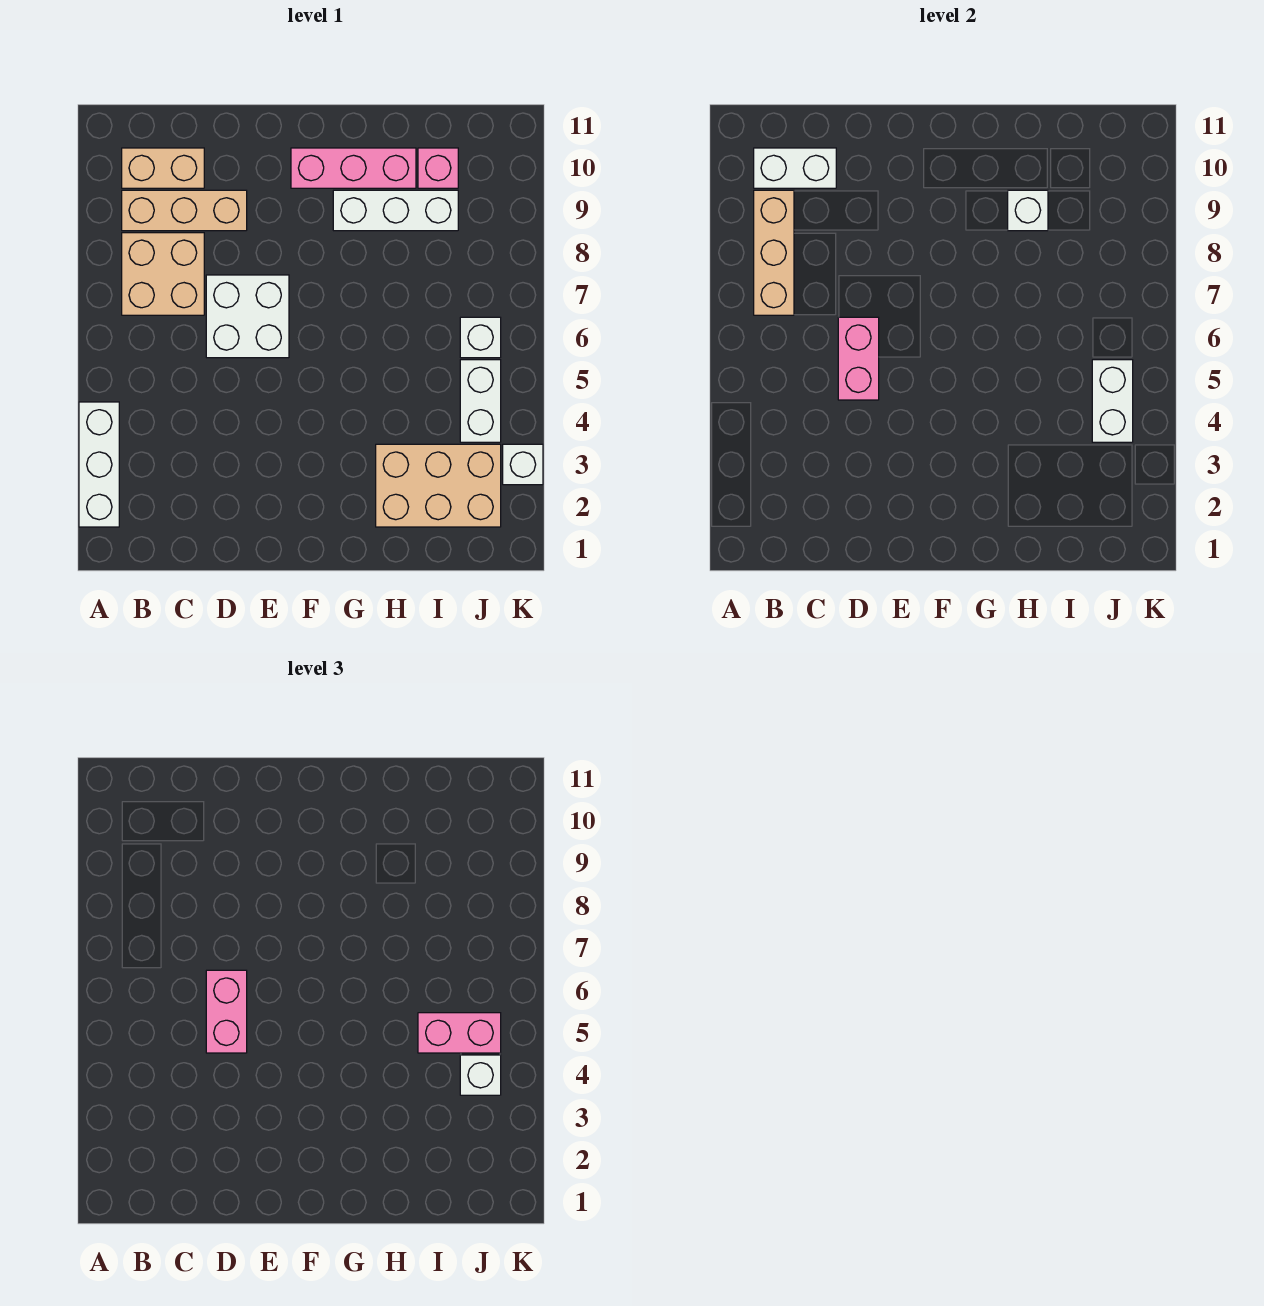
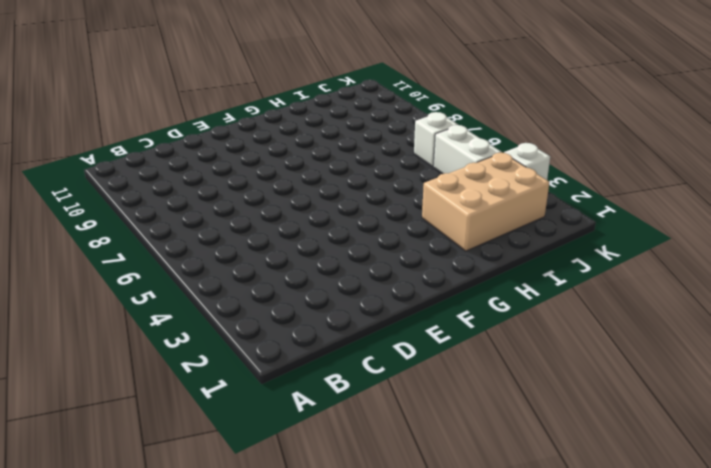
none -> white brick A2:A4 level 1
none -> tan brick B7:C8 level 1
none -> tan brick B9:D9 level 1

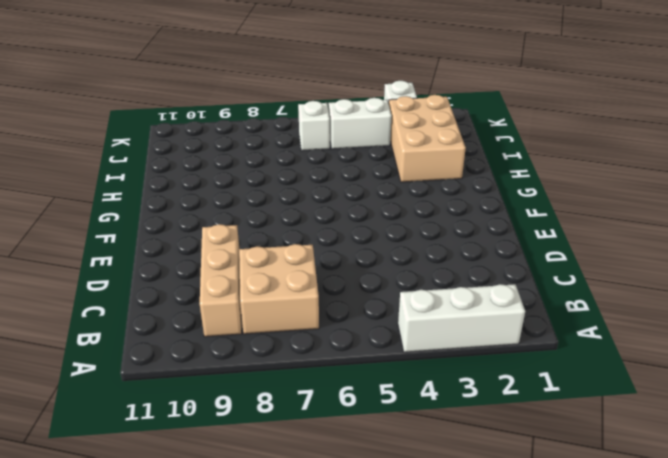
none -> tan brick B10:C10 level 1
none -> white brick D6:E7 level 1
none -> pink brick F10:H10 level 1

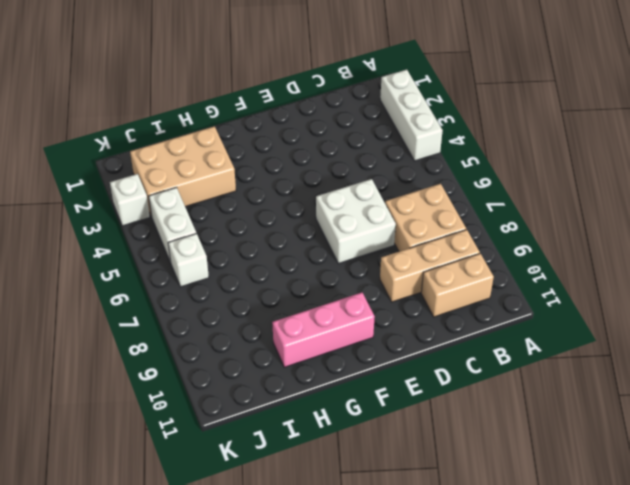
none -> white brick G9:I9 level 1
none -> pink brick I10 level 1
none -> tan brick B7:B9 level 2

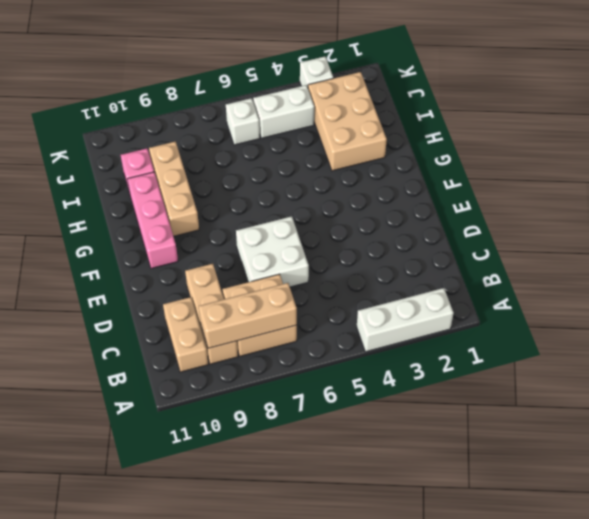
tan brick G9:I9 level 1 -> white brick G9:I9 level 1
none -> white brick B10:C10 level 2
none -> pink brick D5:D6 level 2
none -> white brick H9 level 2

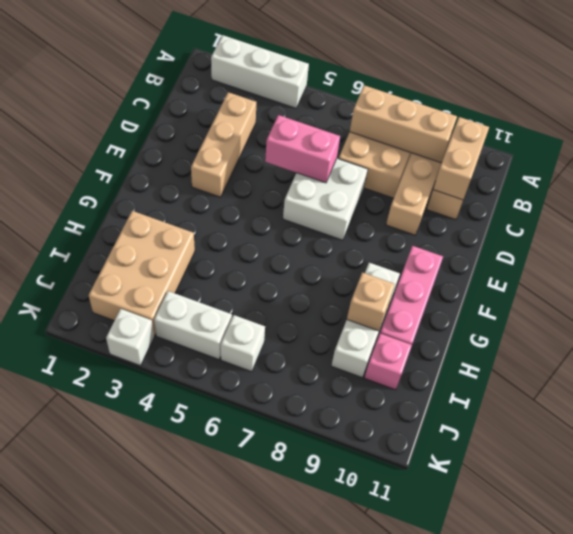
tan brick B10:C10 level 2 -> white brick B10:C10 level 2
tan brick C3:E3 level 1 -> none
tan brick H9 level 2 -> white brick H9 level 2
none -> white brick J4:J5 level 2
none -> pink brick D5:D6 level 3
none -> pink brick I5:J5 level 3

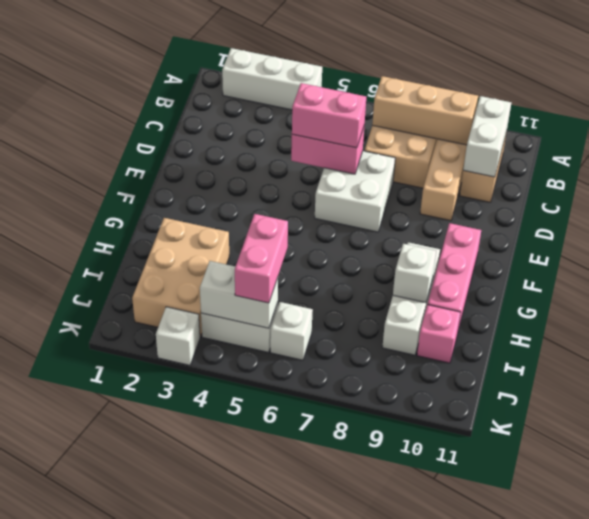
none -> white brick J4 level 3

